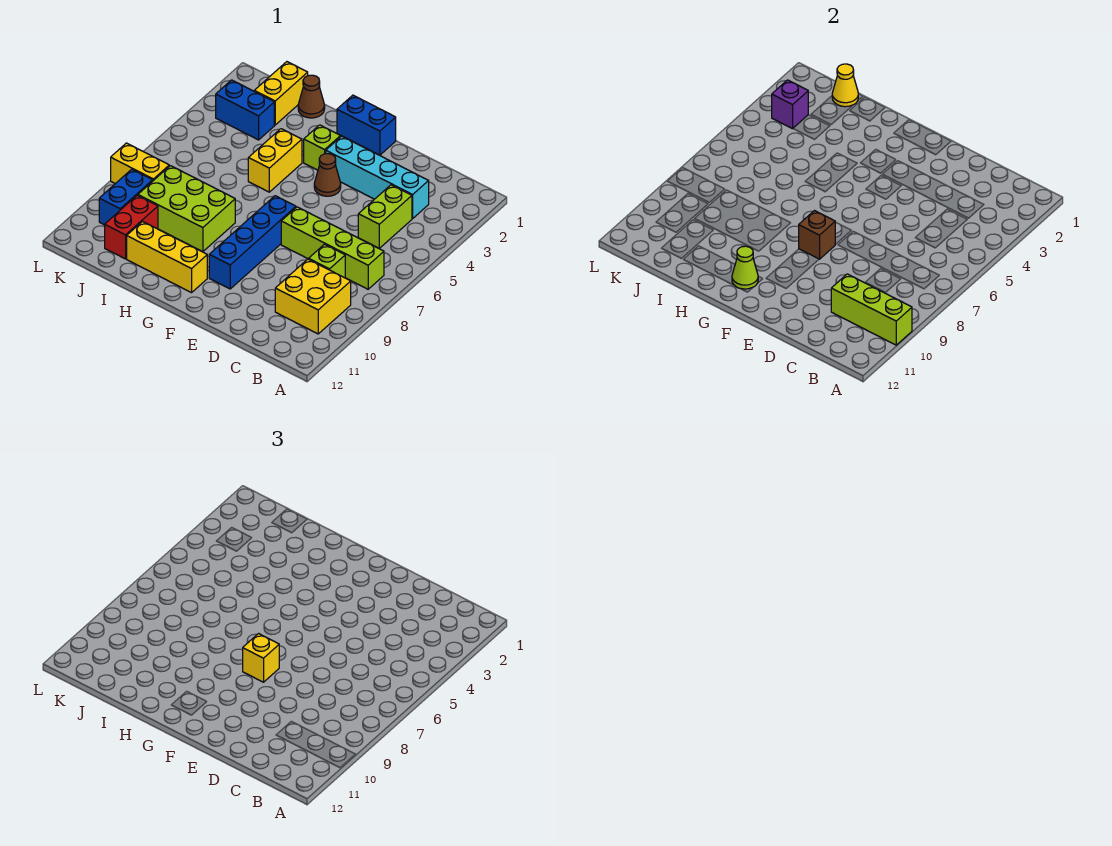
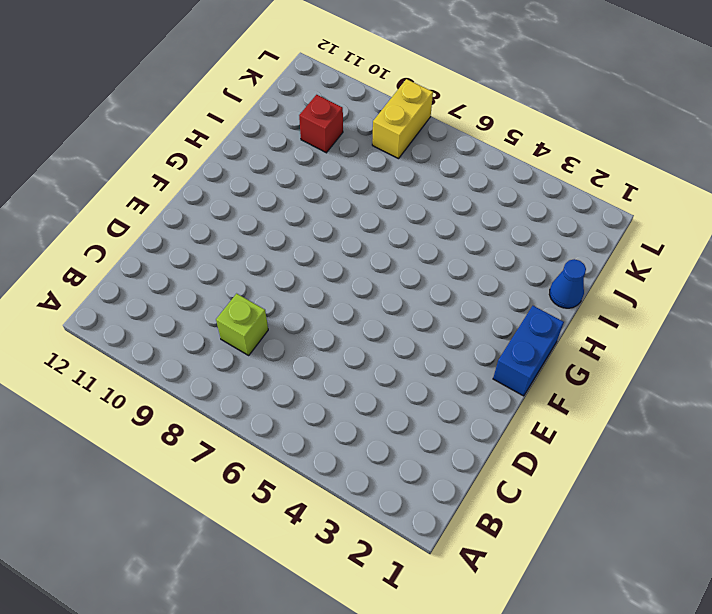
blue cone I1 level 1 -> brown cone I1 level 1
red brick J10 level 1 -> red brick J10:J11 level 1
none -> lime brick B7:E7 level 1
none -> yellow brick B9:C10 level 1
none -> cyan brick C3:F3 level 1

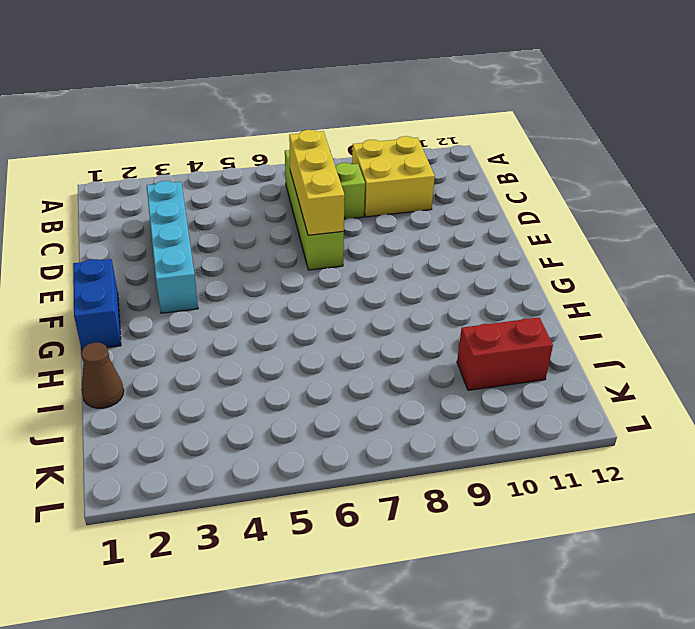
yellow brick C7:E7 level 2 -> yellow brick G11:I11 level 1
none -> lime brick C4:C5 level 1
none -> brown cone F4 level 1
none -> blue brick F7:F10 level 1

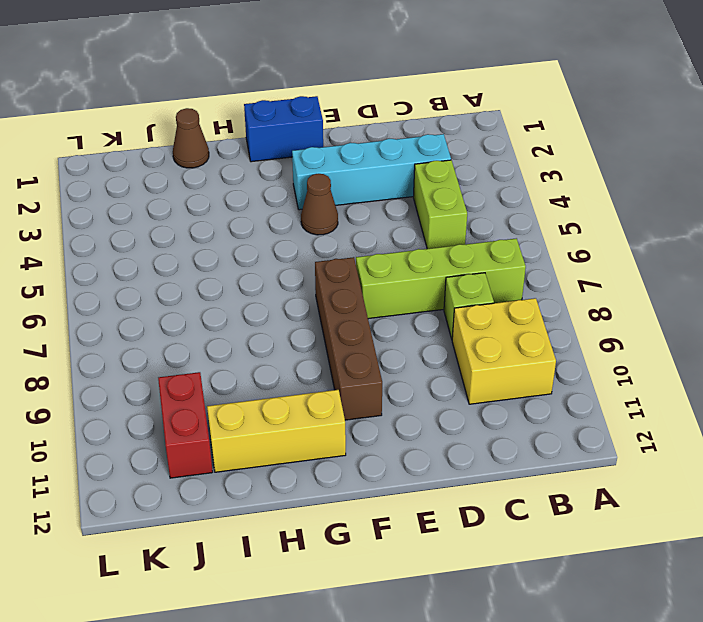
brown brick F7:F10 level 1 -> blue brick F7:F10 level 1
none -> lime brick G3 level 1
none -> yellow brick H4:H5 level 1
none -> lime brick H8:J9 level 1

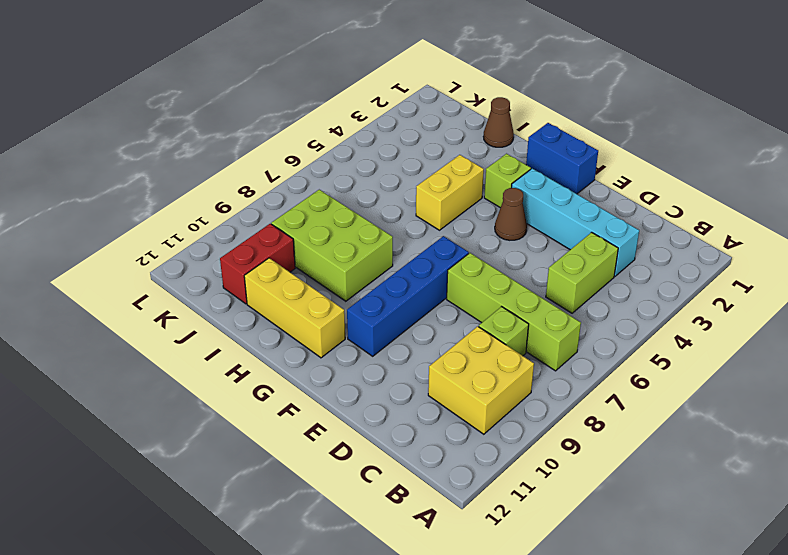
none -> yellow brick J1:J2 level 1
none -> blue brick J3:K3 level 1
none -> yellow brick K8:L8 level 1

